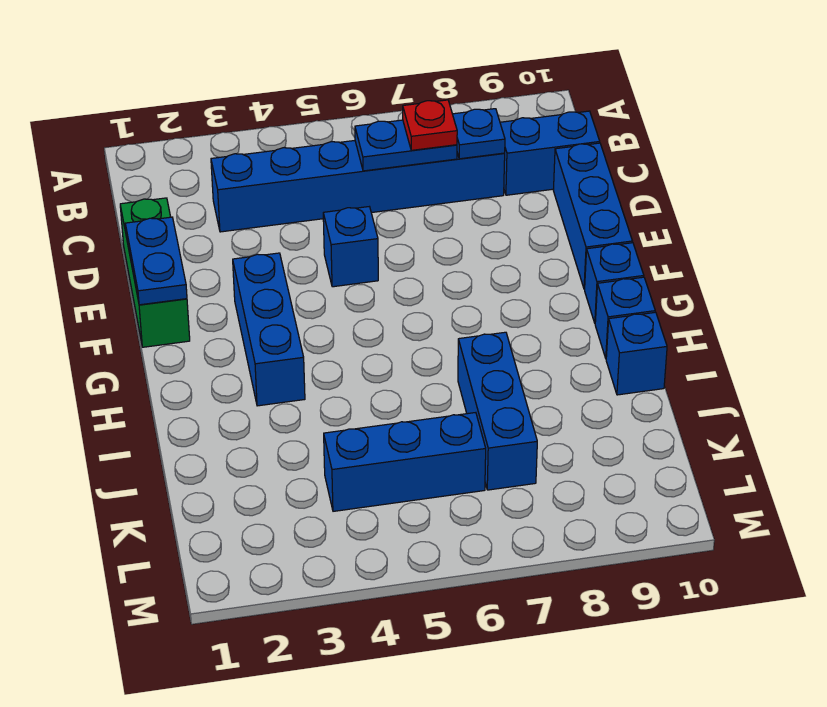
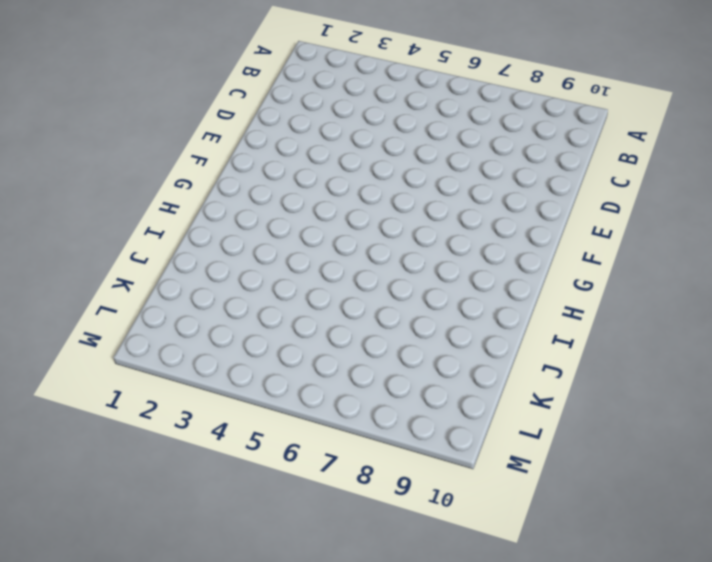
none -> blue brick C3:C8 level 1
none -> blue brick C9:C10 level 1
none -> green brick D1:F1 level 1

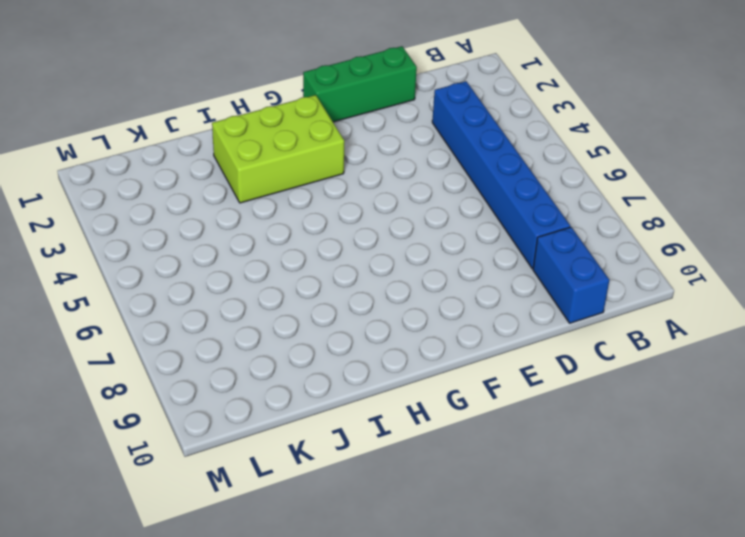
lime brick G2:I3 level 1 -> blue brick F3:H3 level 1
none -> blue brick D10:F10 level 1
none -> blue brick E5 level 1
none -> blue brick G10 level 1

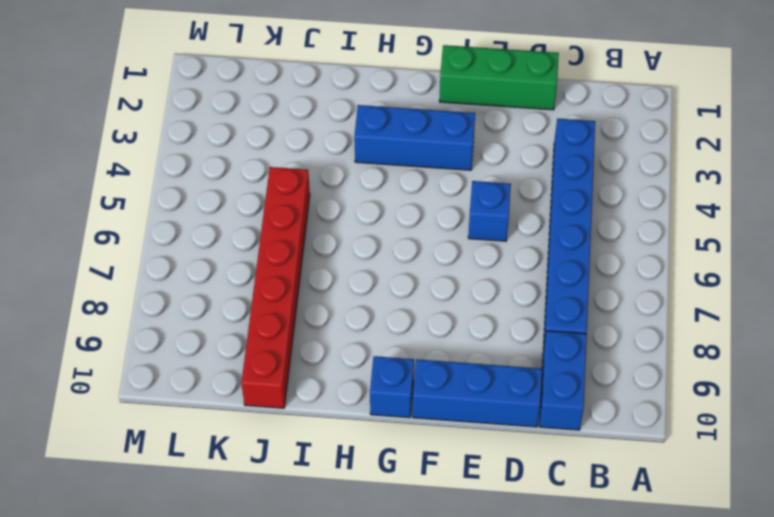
red brick J5:J10 level 1 -> blue brick I7:K7 level 1
none -> blue brick H10 level 1
none -> blue brick I10 level 1
none -> blue brick K4:K6 level 1

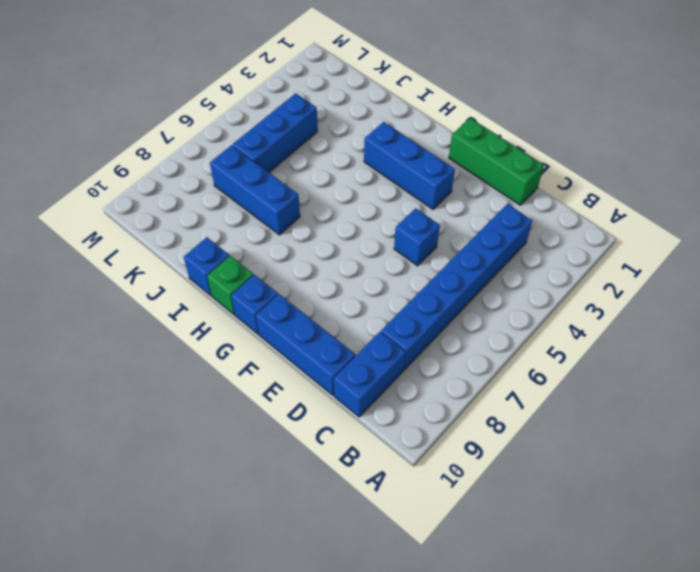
green brick H10 level 1 -> blue brick H10 level 1
none -> blue plate C6:C7 level 2
none -> blue plate C8 level 2
none -> blue plate E1:F1 level 2

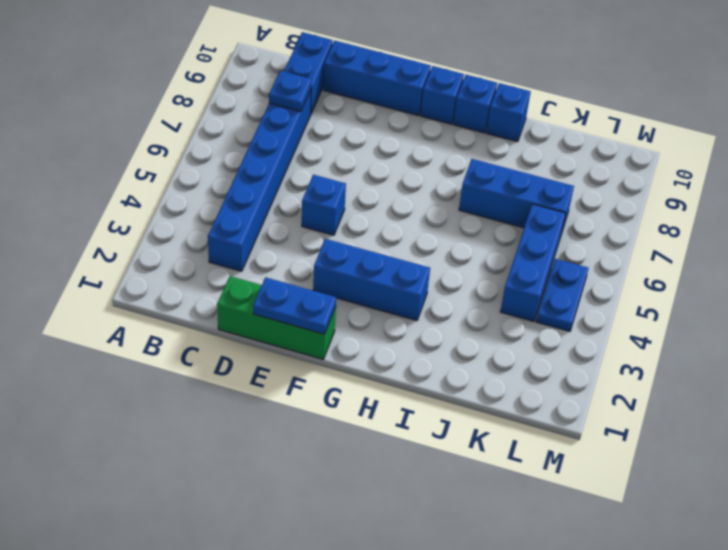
blue plate L4:L5 level 1 -> blue plate C6:C7 level 2
none -> red plate C7 level 3

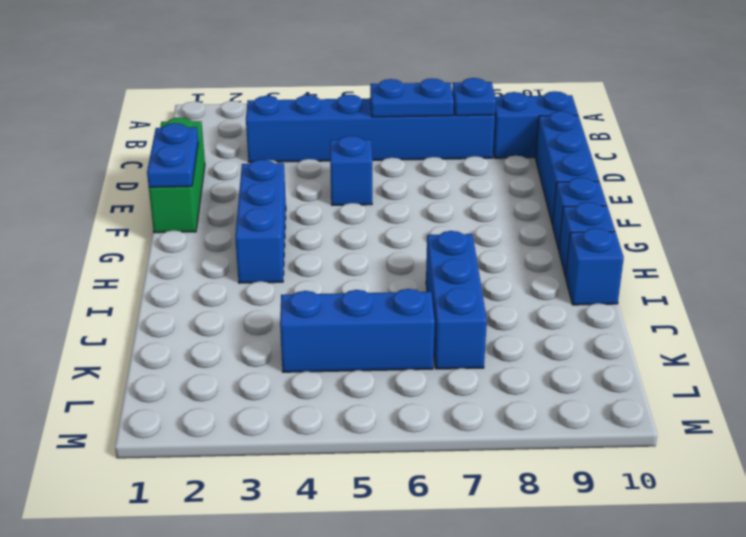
none -> red plate C7 level 3

